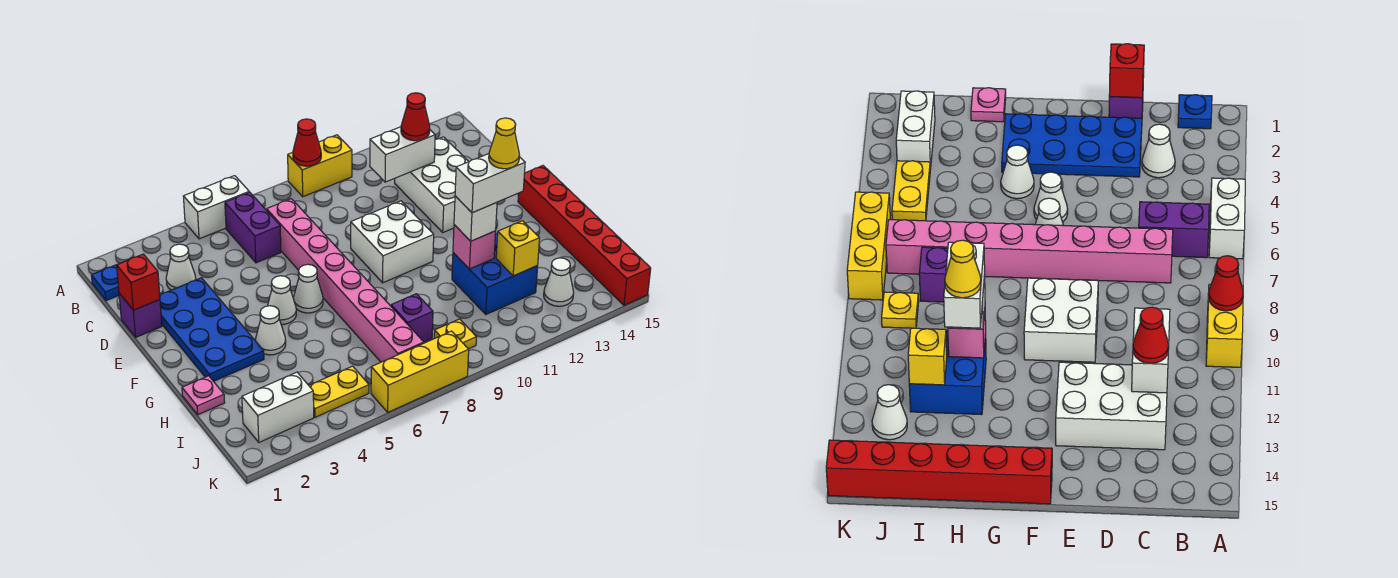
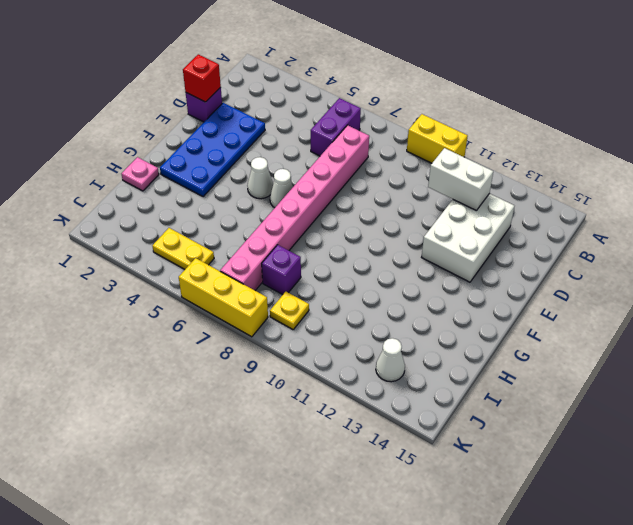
none -> white brick A5:A6 level 1
none -> blue plate B1 level 1
none -> white cone C3 level 1
none -> white brick E9:F10 level 1

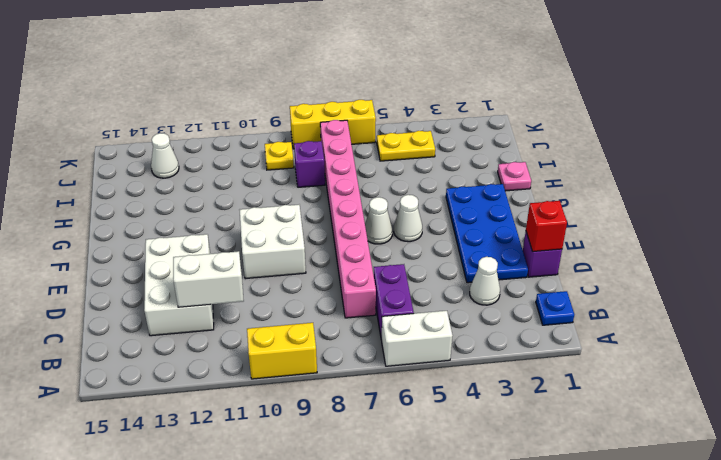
none -> red brick F15:K15 level 1
none -> white cone G4 level 1
none -> blue brick H11:I12 level 1
none -> white brick J2:J3 level 1

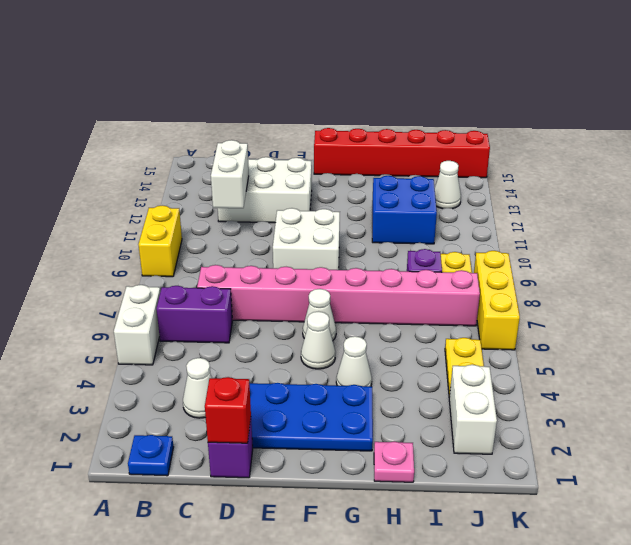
none -> red cone A9 level 2
none -> pink brick H11 level 2
none -> yellow brick I12 level 2
none -> red cone C12 level 3

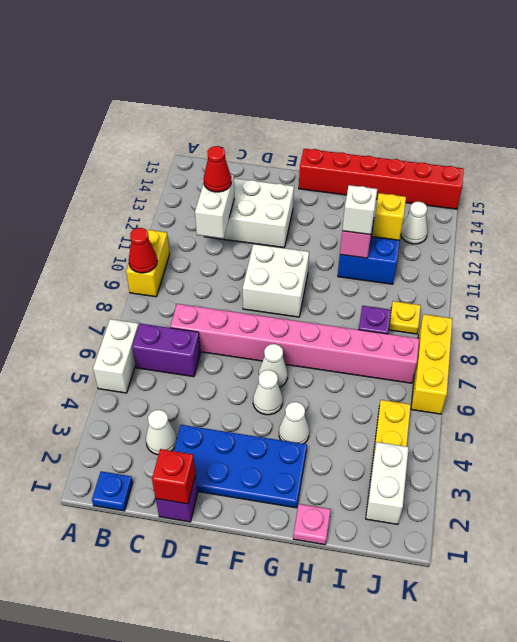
none -> white brick H11:H12 level 4
none -> yellow cone H12 level 5

